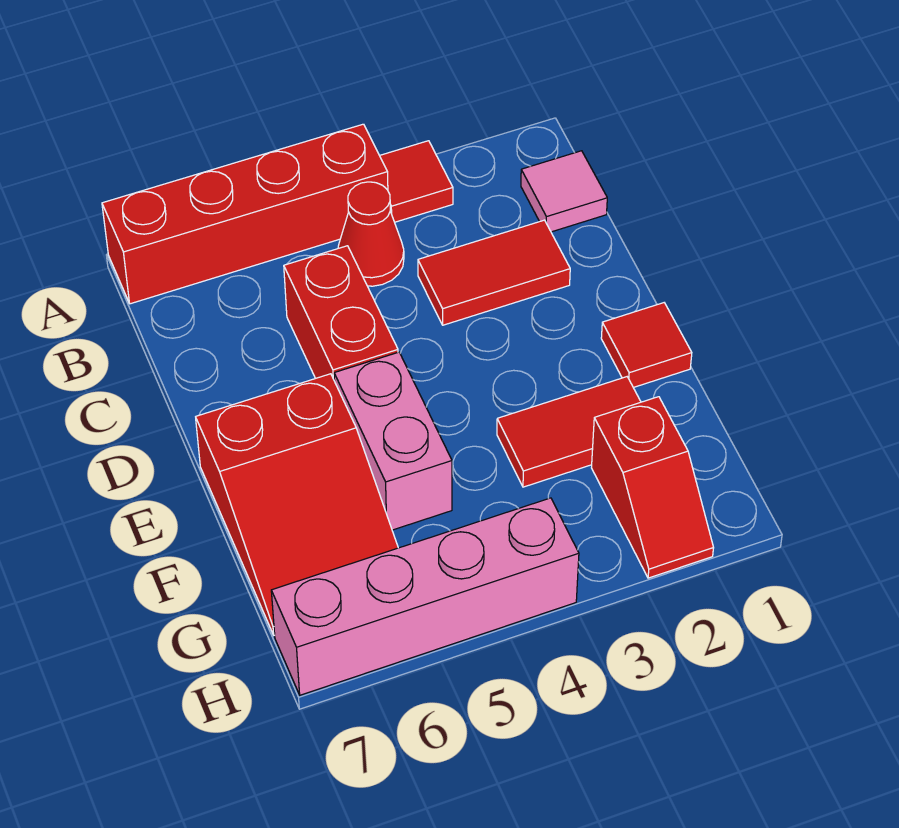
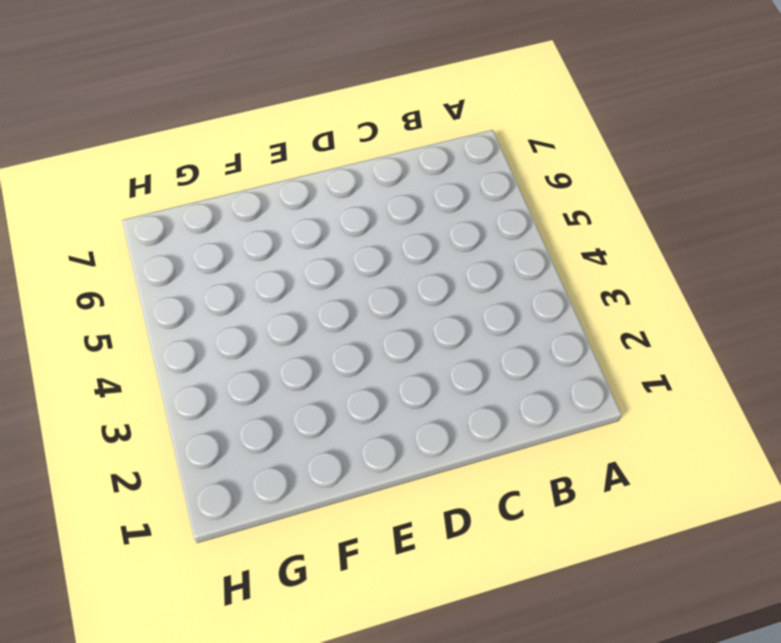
none -> red tile A3 level 1
none -> red brick A4:A7 level 1
none -> pink tile B1 level 1

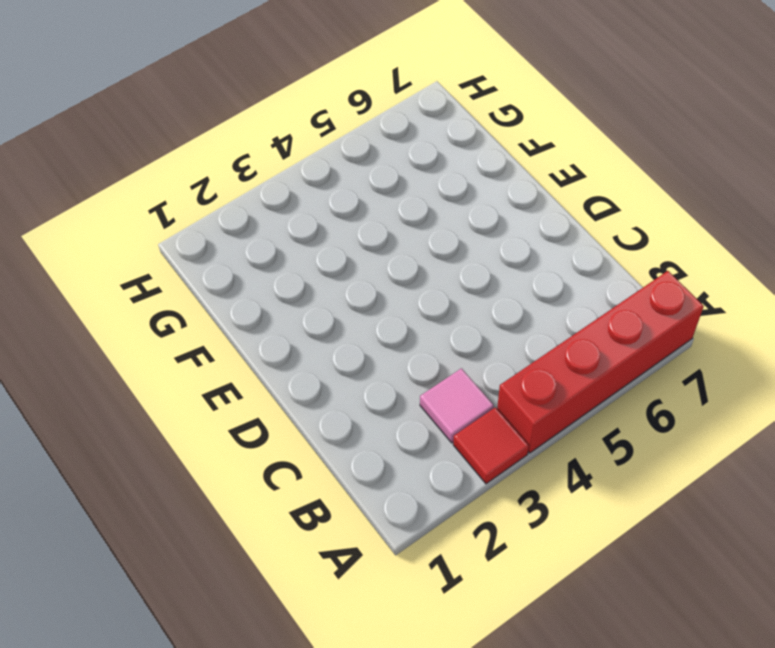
pink tile B3 level 1 -> pink tile B1 level 1
none -> red cone B4 level 1
none -> red tile C2:C3 level 1
none -> red brick C5:D5 level 1

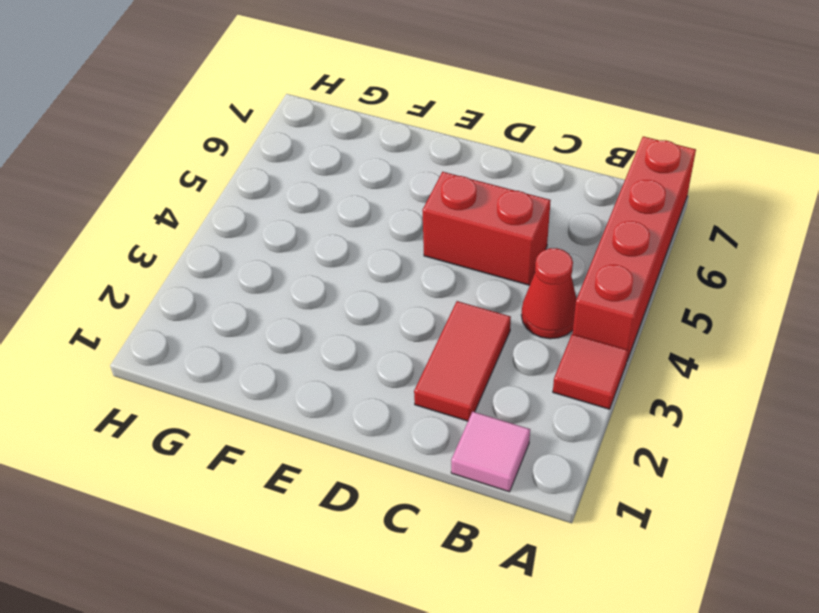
none -> red tile E1 level 1
none -> pink brick E5:F5 level 1
none -> red slope E6:G7 level 1 top E

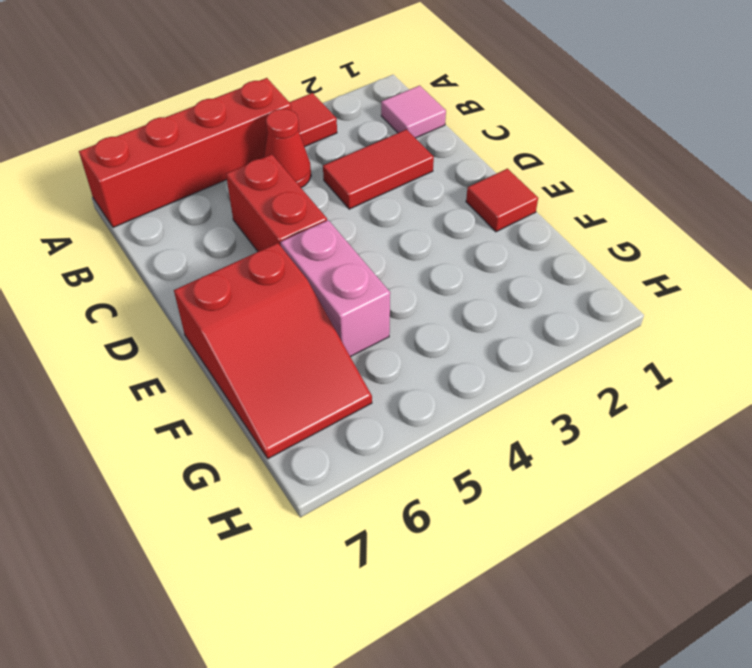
none -> red tile F2:F3 level 1
none -> red slope G2:H2 level 1 top G
none -> pink brick H4:H7 level 1

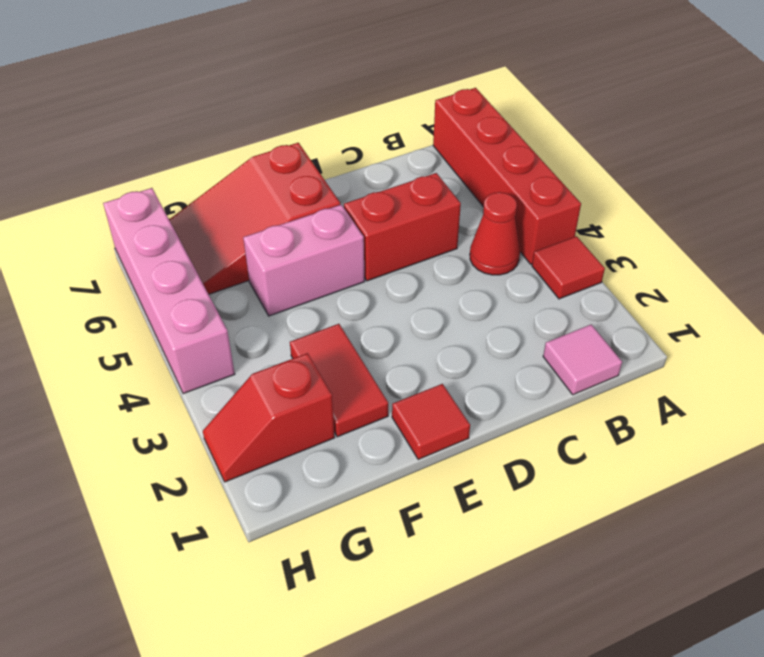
none -> red tile C2:C3 level 1

